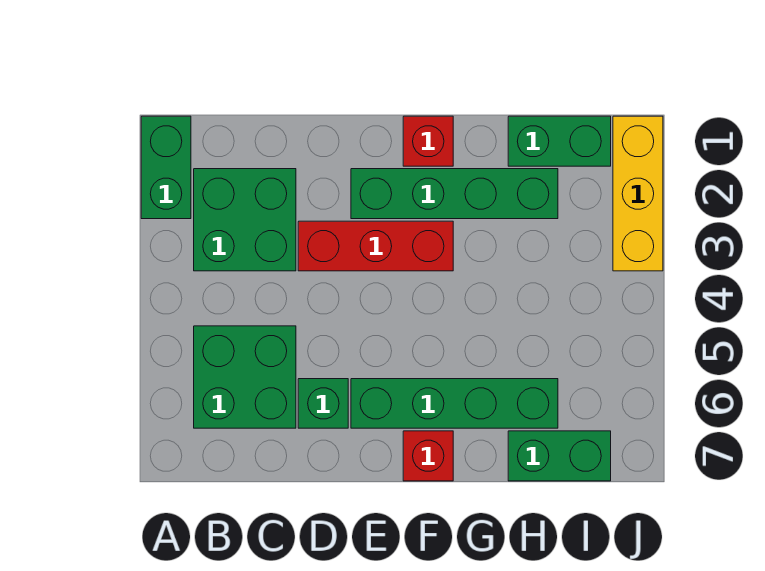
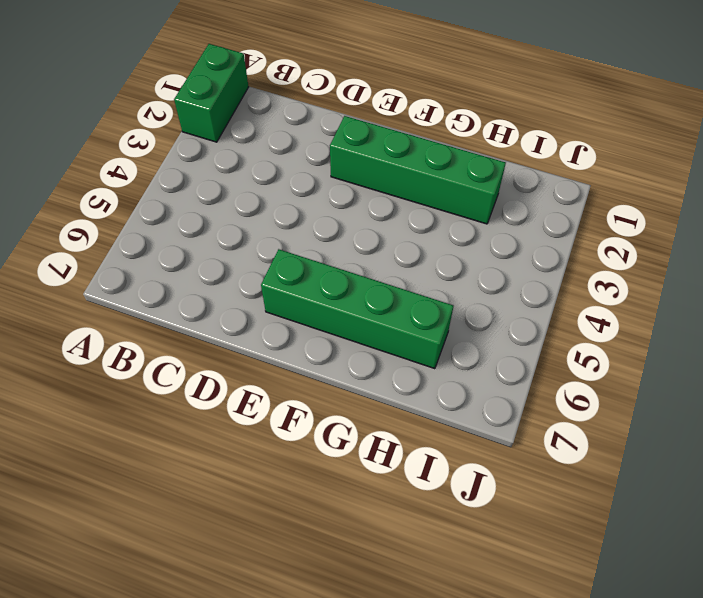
none -> green brick B2:C3 level 1
none -> green brick B5:C6 level 1
none -> red brick D3:F3 level 1

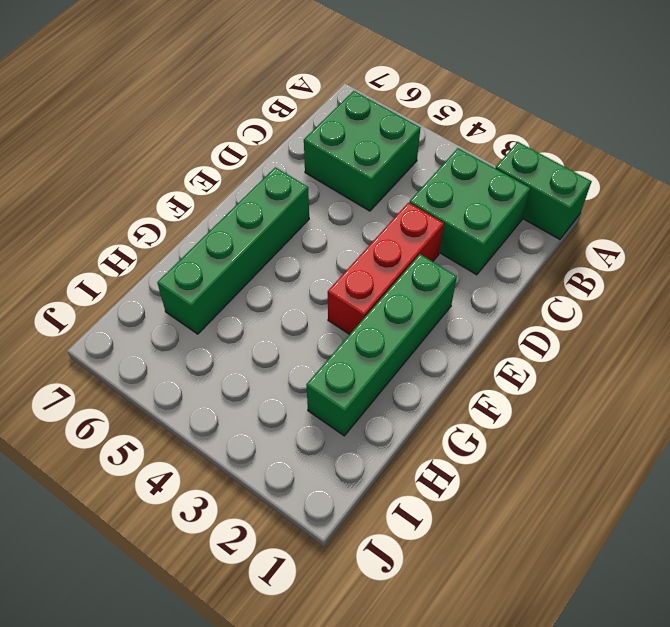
none -> green brick D6 level 1
none -> red brick F1 level 1
none -> red brick F7 level 1

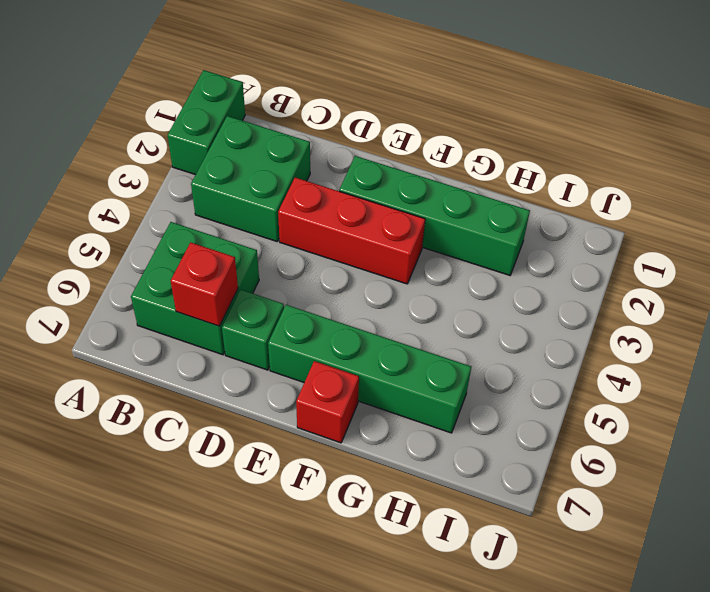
red brick C6 level 2 -> red brick F1 level 1
none -> green brick H1:I1 level 1
none -> green brick H7:I7 level 1
none -> yellow brick J1:J3 level 1

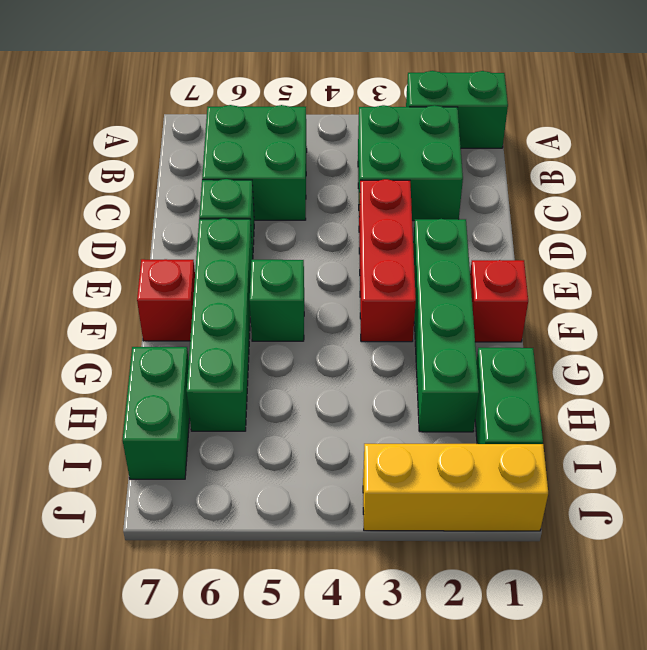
green brick F5 level 1 -> none

